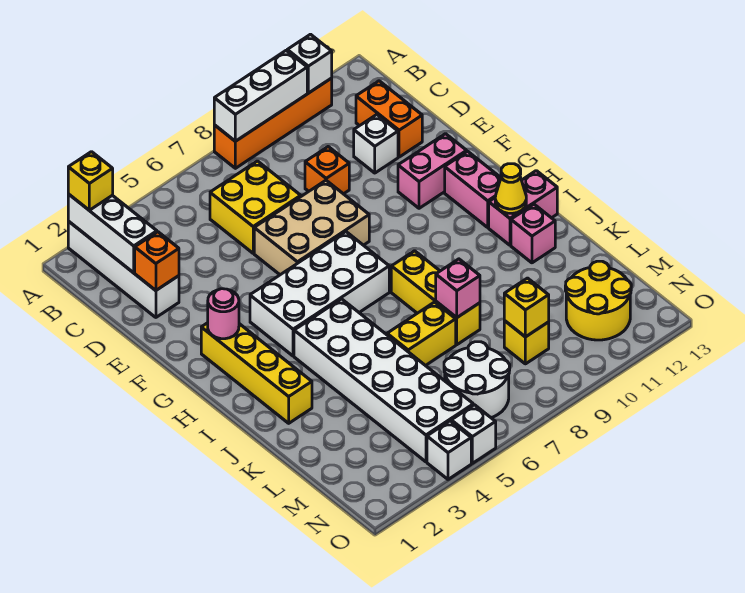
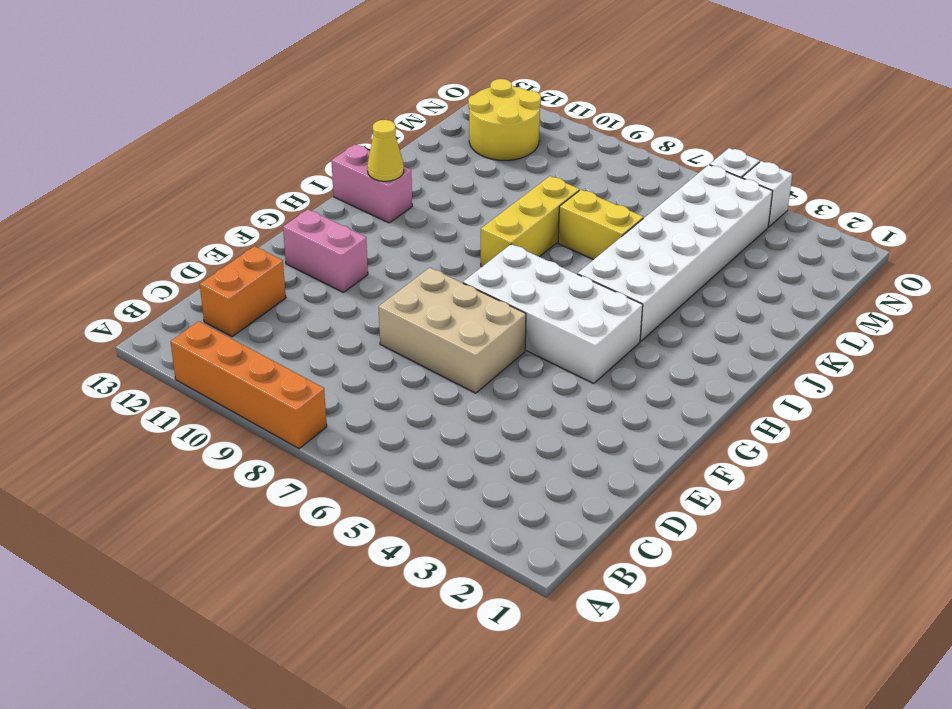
none -> white brick A2:D2 level 1
none -> yellow brick C6:D7 level 1
none -> orange brick D9 level 1
none -> white brick D11 level 1

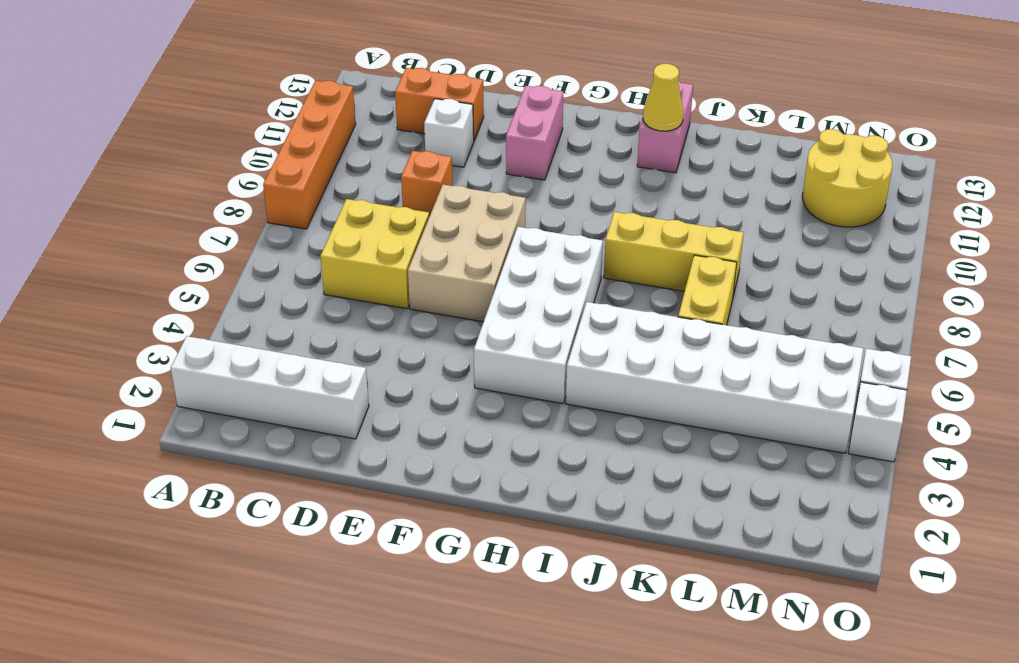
none -> yellow brick G2:J2 level 1
none -> pink brick G12:H12 level 1
none -> pink brick J12 level 1
none -> white round brick M6:N7 level 1

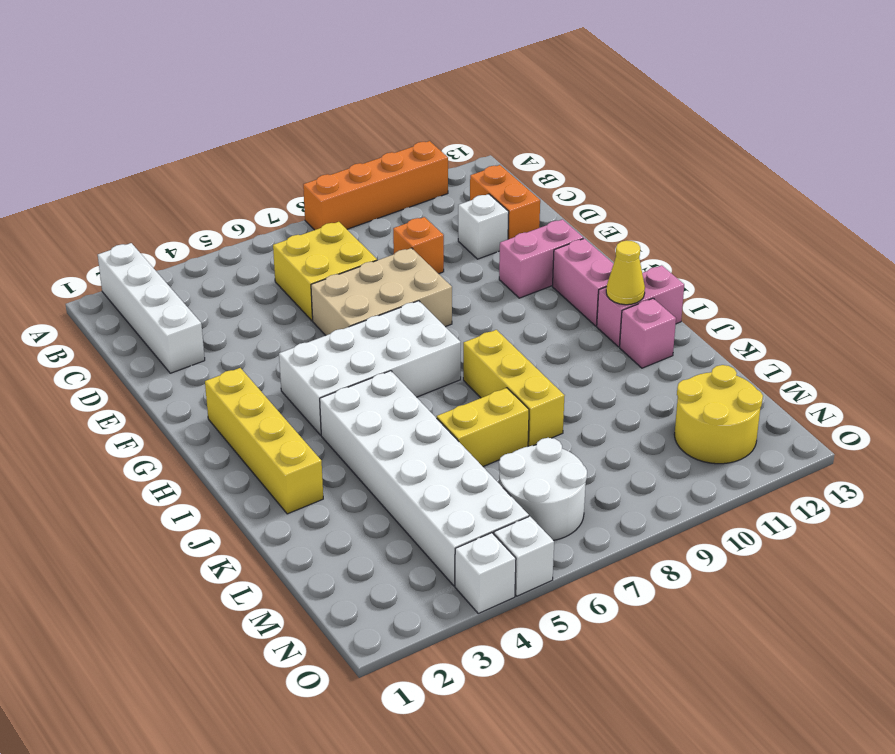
none -> yellow brick M9 level 1
none -> white brick A2:C2 level 2
none -> white brick A8:A10 level 2
none -> white brick A11 level 2

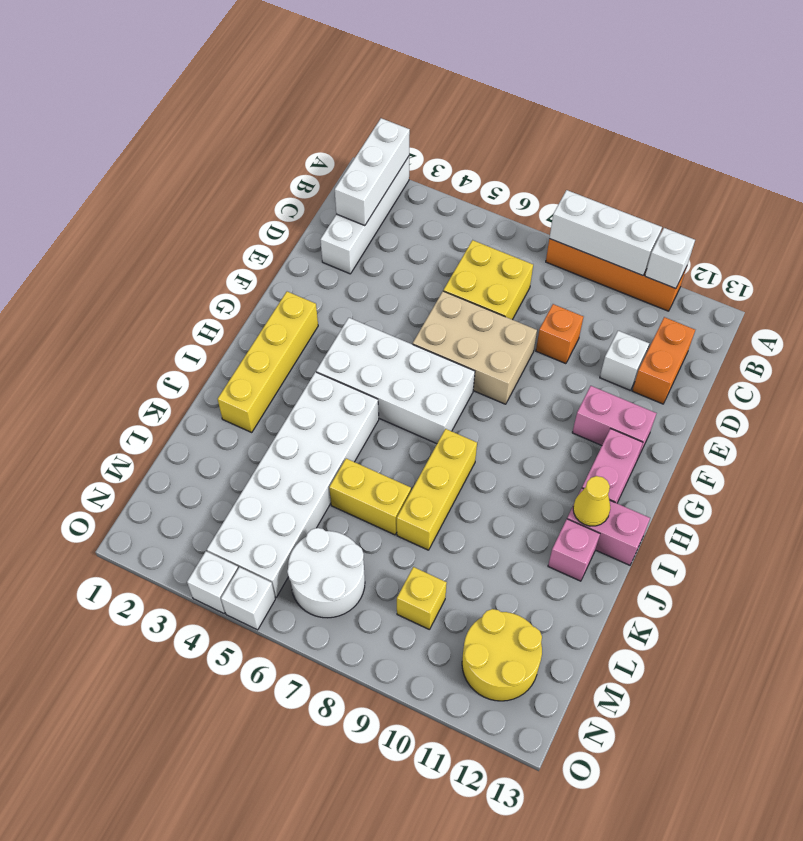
none -> orange brick D2 level 2
none -> pink round brick G2 level 2
none -> pink brick K8 level 2
none -> yellow brick M9 level 2

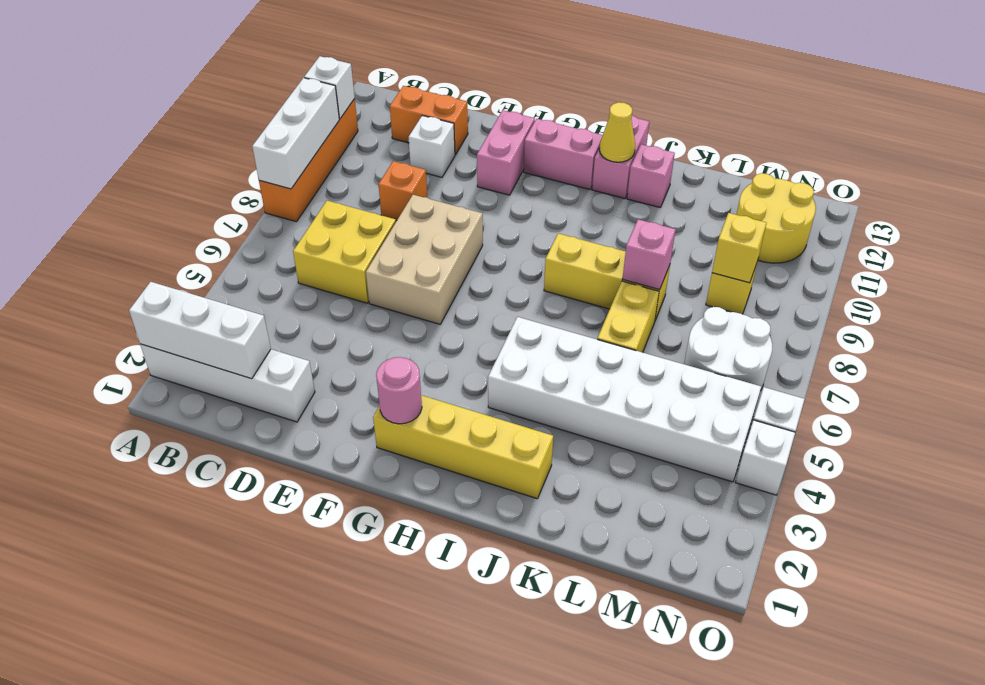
none -> white brick G4:H7 level 1
none -> orange brick D2 level 2
none -> yellow brick A2 level 3

